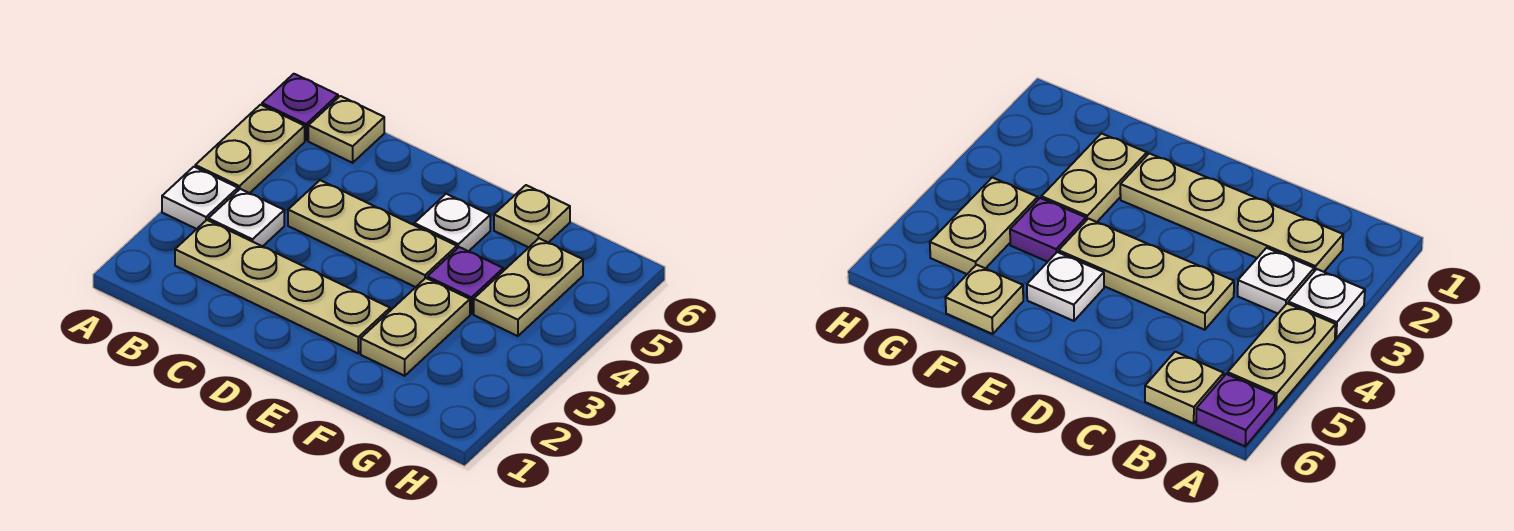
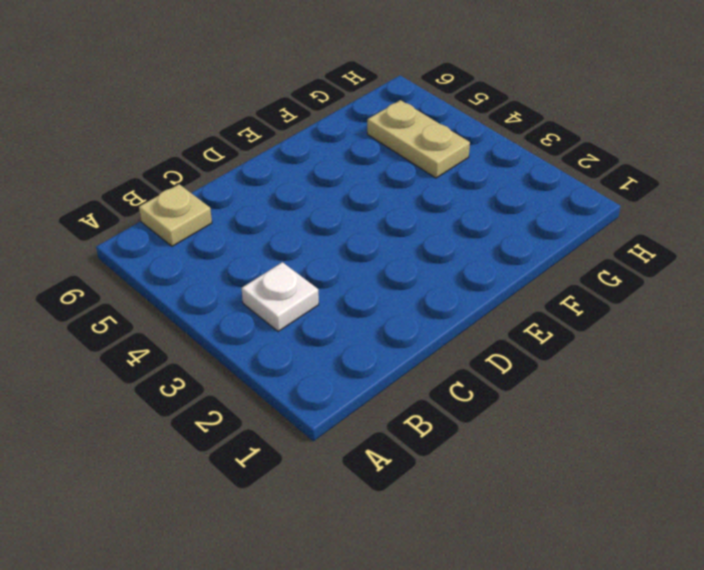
none -> white plate A3 level 1
none -> tan plate A4:A5 level 1
none -> purple plate A6 level 1

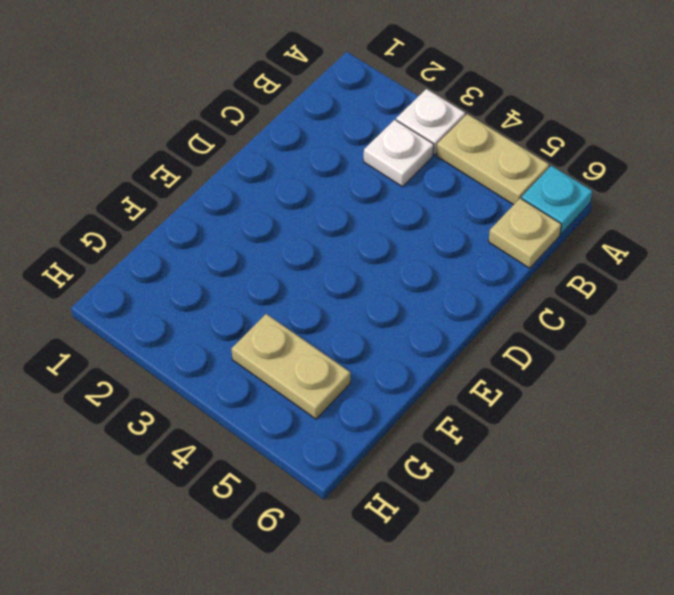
cyan plate A6 level 1 -> purple plate A6 level 1
none -> tan plate B2:E2 level 1
none -> tan plate C4:E4 level 1
none -> white plate E5 level 1

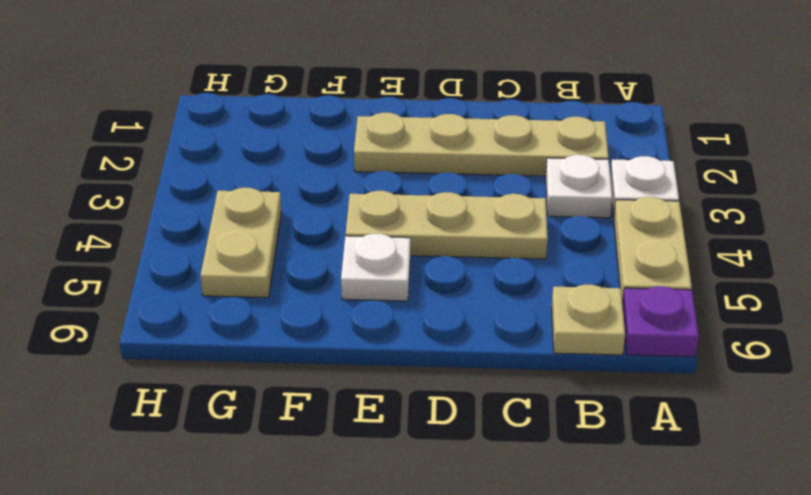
none -> tan plate F2:F3 level 1
none -> purple plate F4 level 1
none -> tan plate F6 level 1

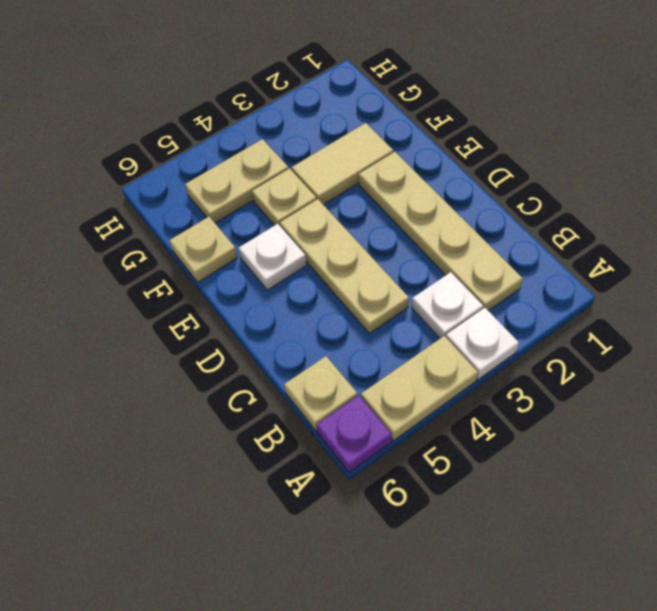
tan tile F2:F3 level 1 -> tan plate F2:F3 level 1
tan plate F4 level 1 -> purple plate F4 level 1

